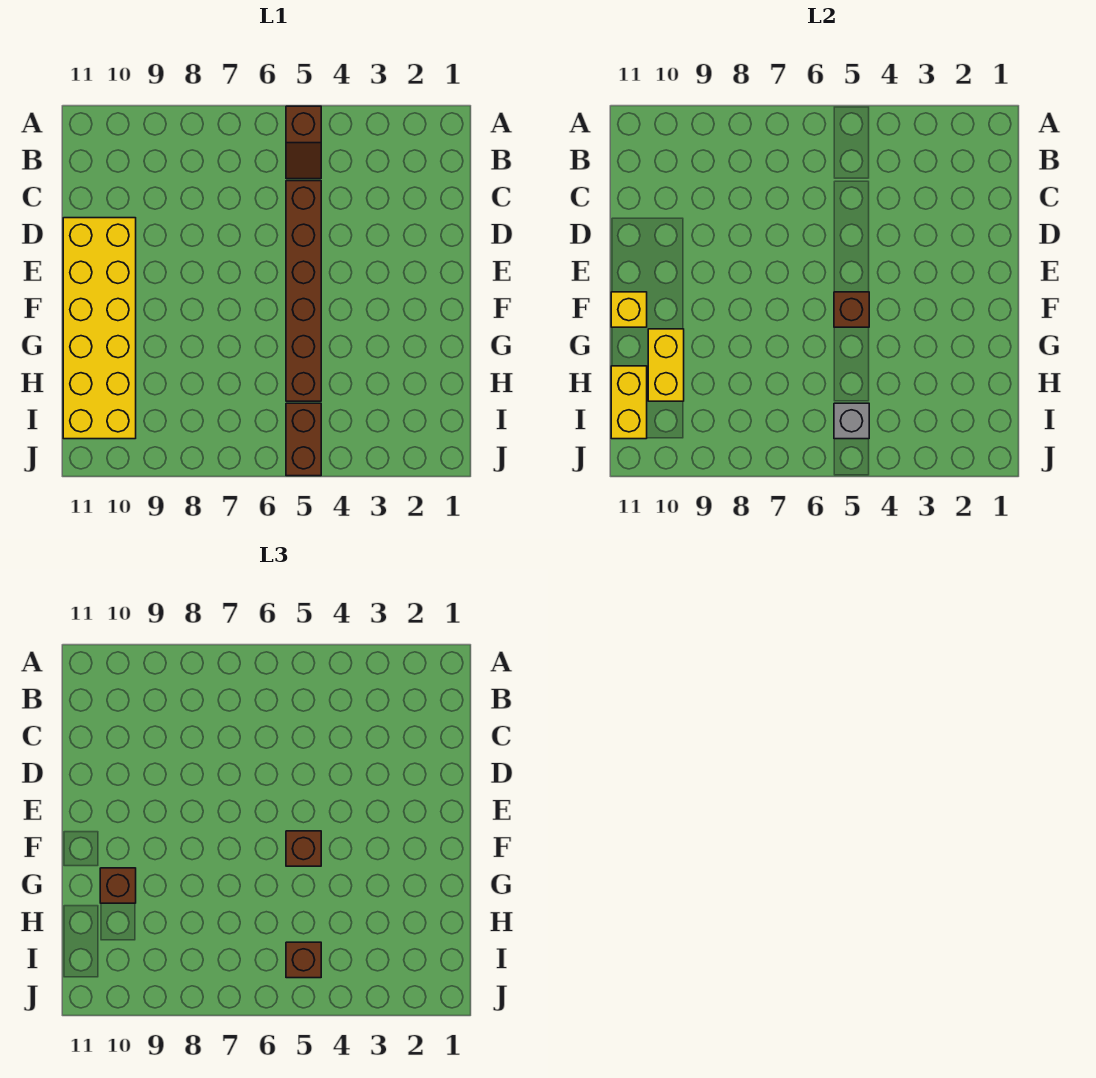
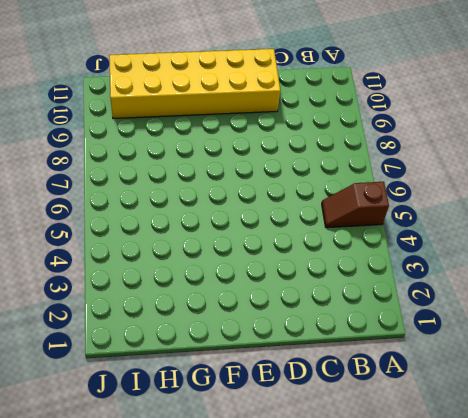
none -> brown brick C5:H5 level 1
none -> brown brick I5:J5 level 1
none -> brown brick F5 level 2

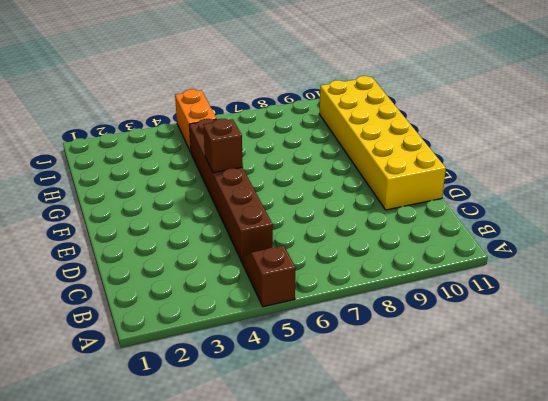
orange brick I5:J5 level 1 -> brown brick I5:J5 level 1
none -> yellow brick F11 level 2
none -> yellow brick G10:H10 level 2
none -> yellow brick H11:I11 level 2

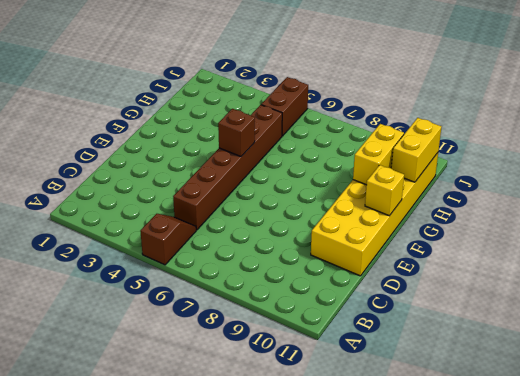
none -> grey brick I5 level 2
none -> brown brick F5 level 3
none -> brown brick G10 level 3

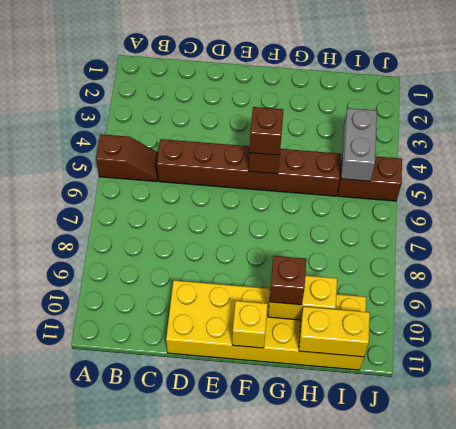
grey brick I4:I5 level 2 -> grey brick I5 level 2
none -> brown brick I5 level 3

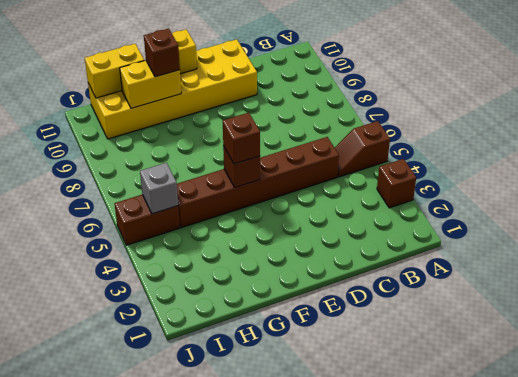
brown brick A3 level 1 -> brown brick I5 level 3

